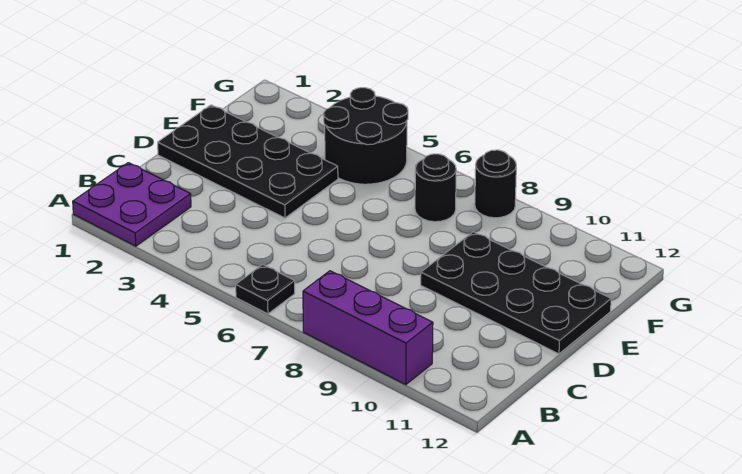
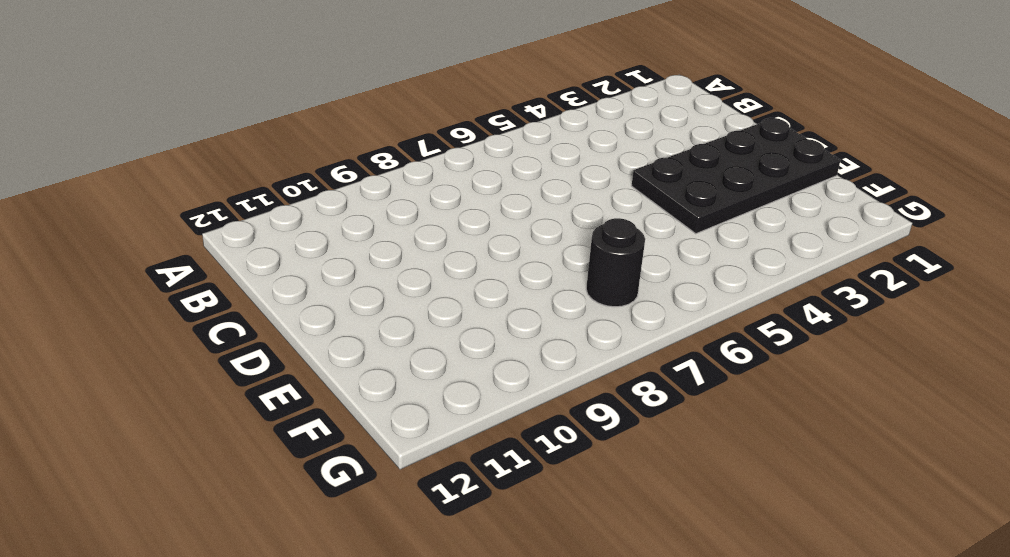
none -> purple plate A1:B2 level 1
none -> black plate A6 level 1

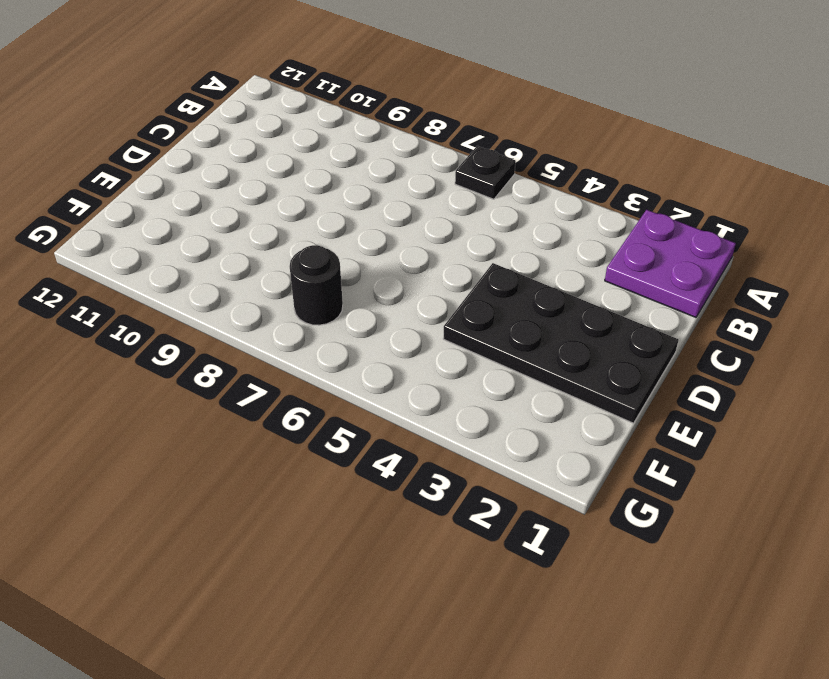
none -> purple brick A8:A10 level 1
none -> black plate D9:E12 level 1

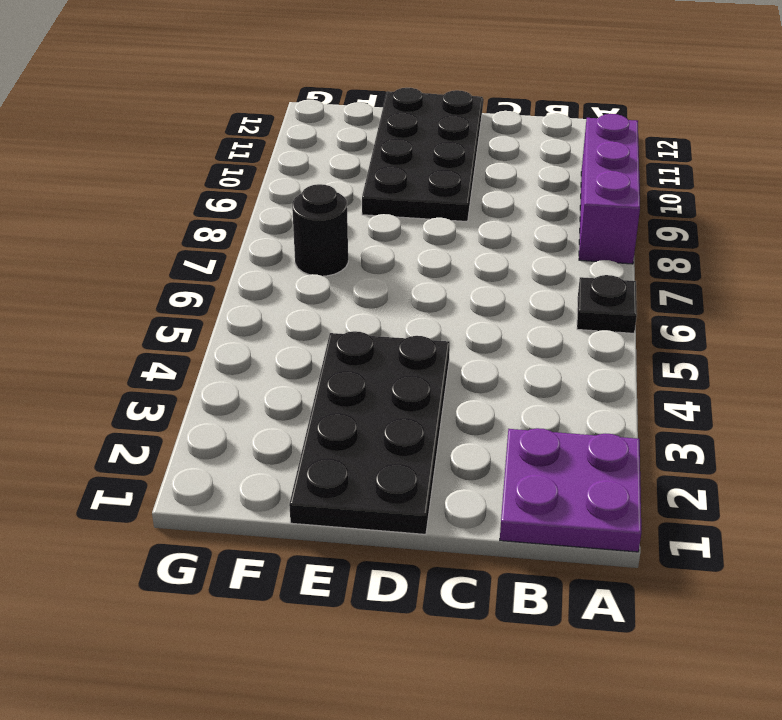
none -> black round brick F4:G5 level 1
none -> black round brick G8 level 1

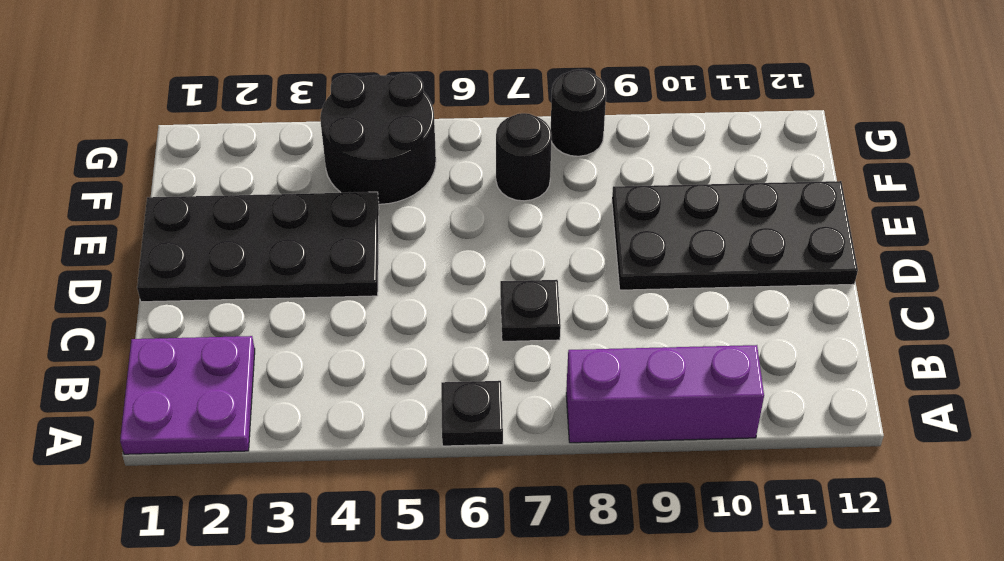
black plate C7 level 1 -> none

